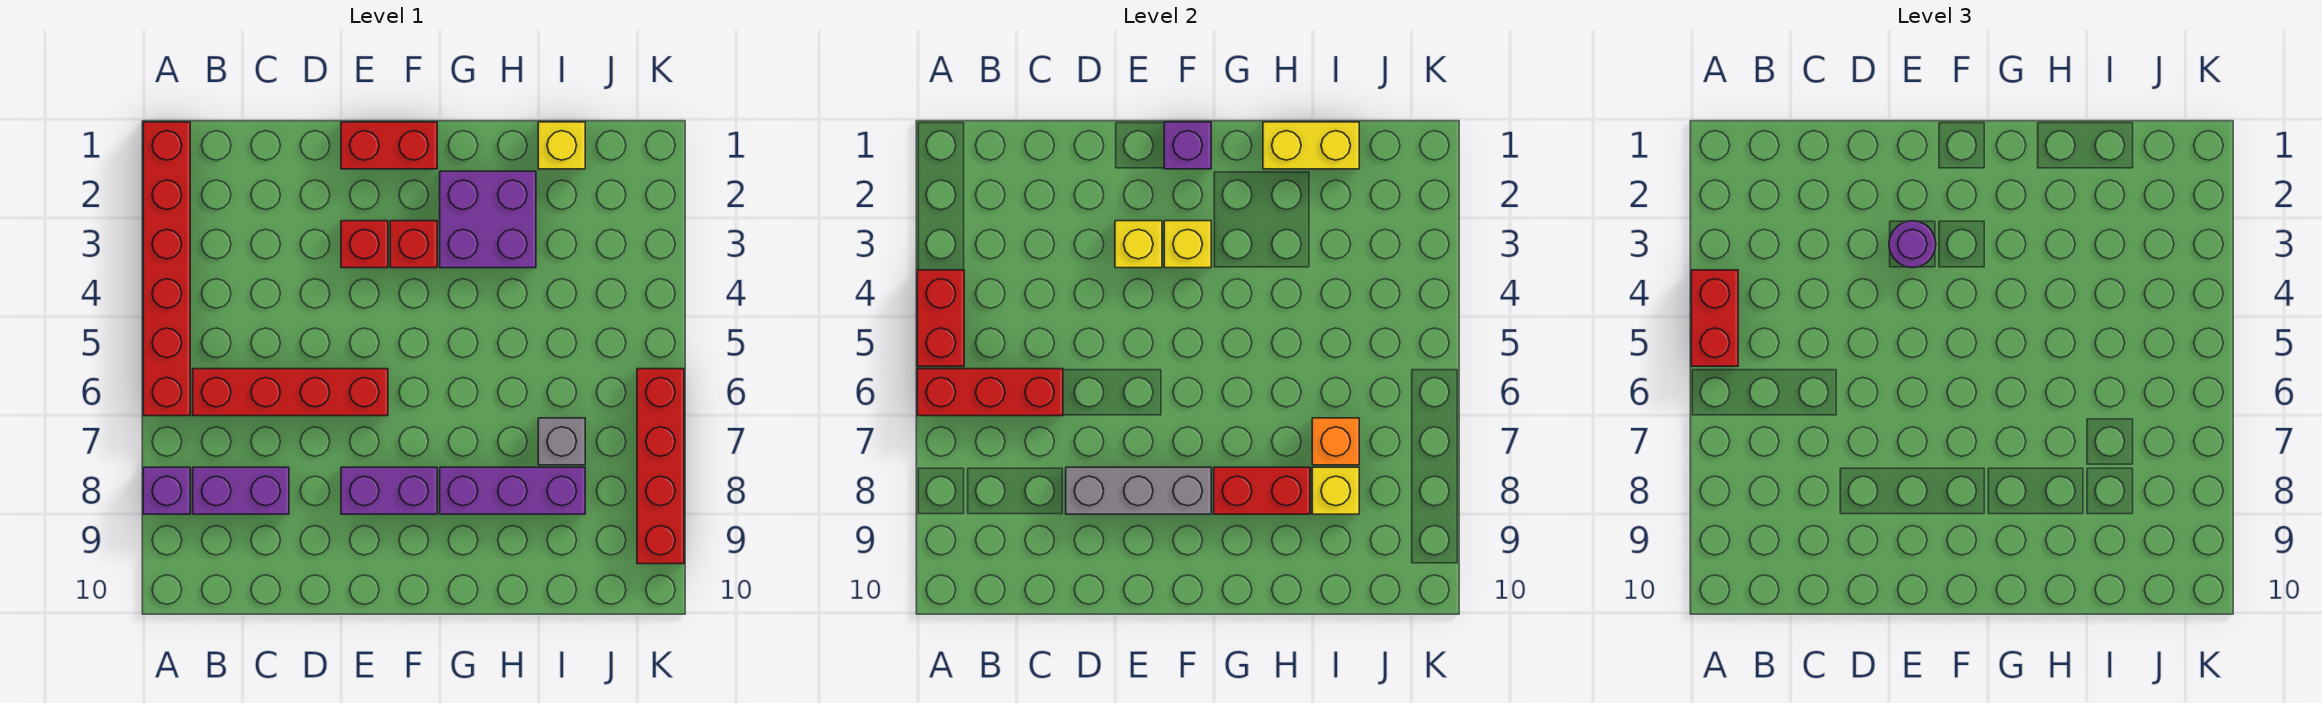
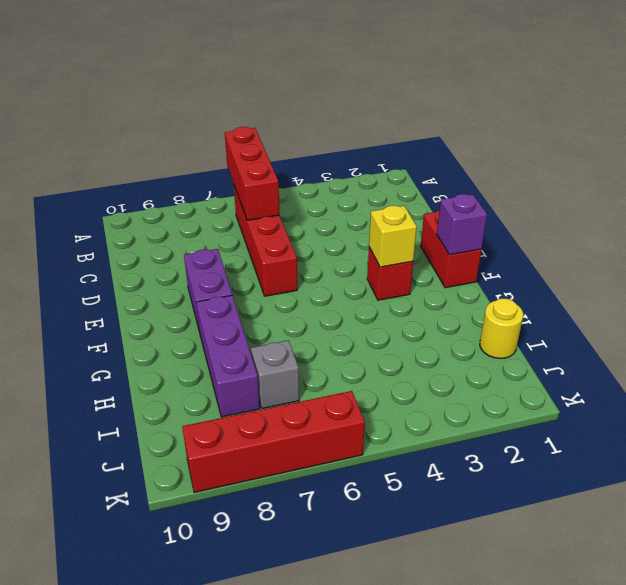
yellow round brick I1 level 1 -> yellow brick I1 level 1
none -> red brick A1:A6 level 1
none -> purple brick A8 level 1
none -> purple brick B8:C8 level 1

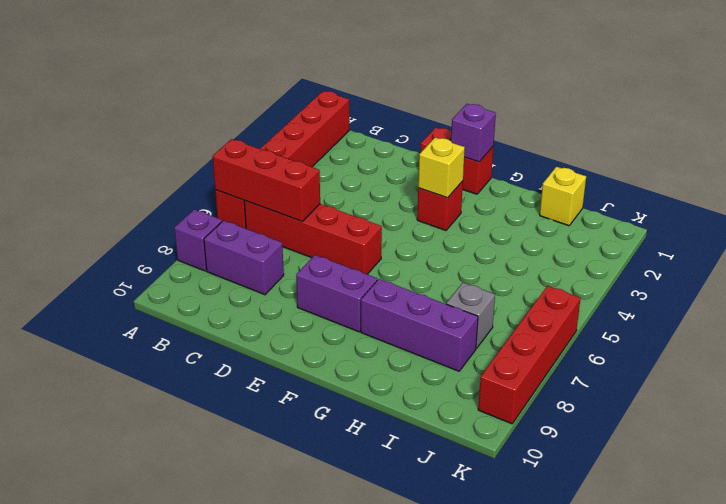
none -> red brick E3 level 1
none -> purple brick G2:H3 level 1
none -> red brick A4:A5 level 2

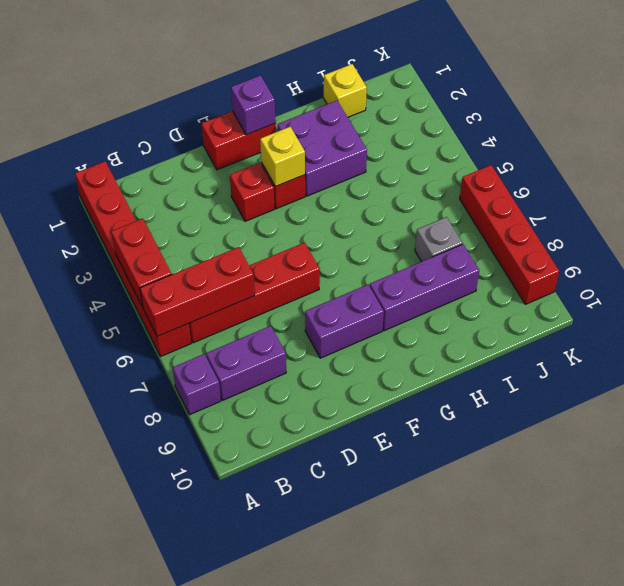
none -> grey brick D8:F8 level 2
none -> yellow brick E3 level 2
none -> red brick G8:H8 level 2

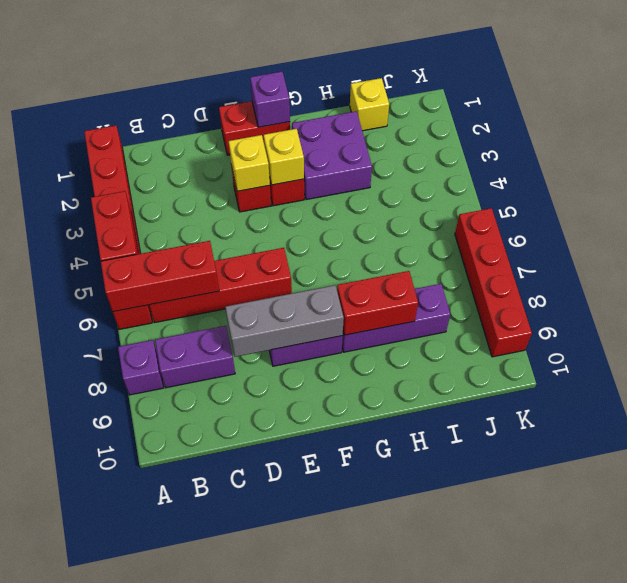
none -> grey brick I7 level 1
none -> yellow brick H1:I1 level 2
none -> orange brick I7 level 2

